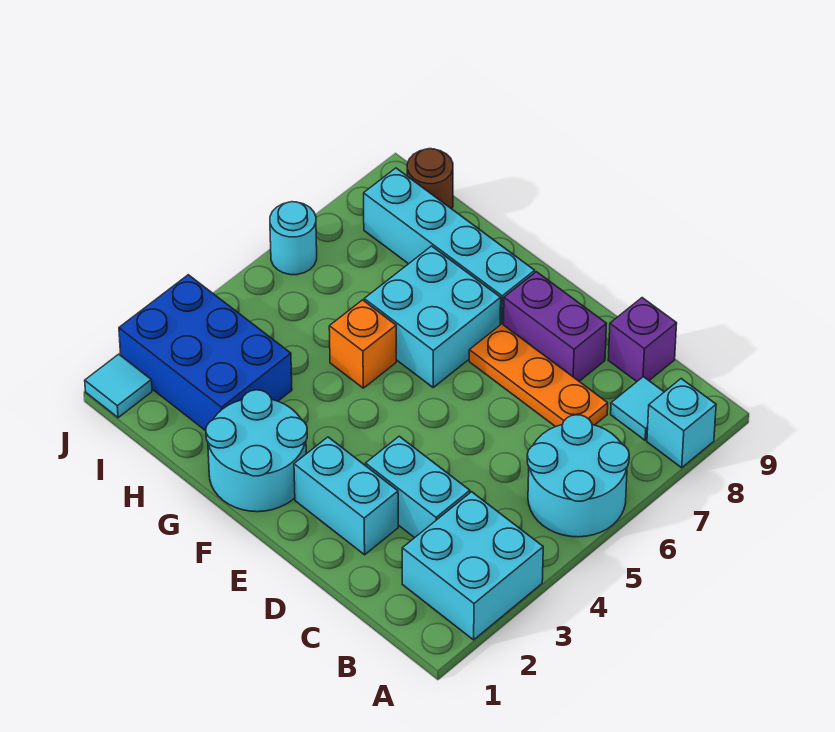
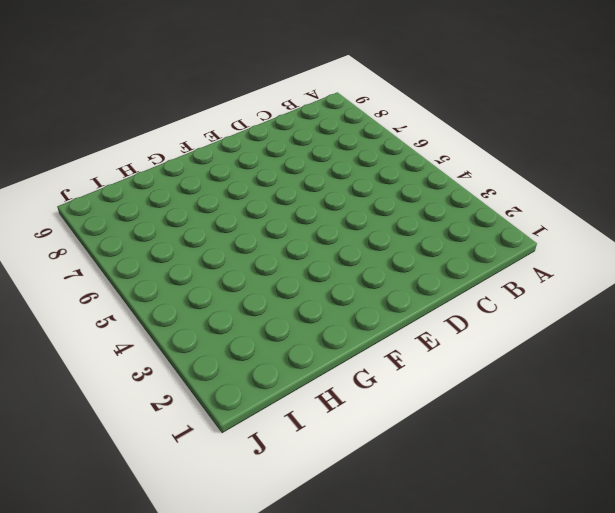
none -> cyan brick A2:B3 level 1
none -> cyan round brick A5:B6 level 1
none -> cyan brick A8 level 1

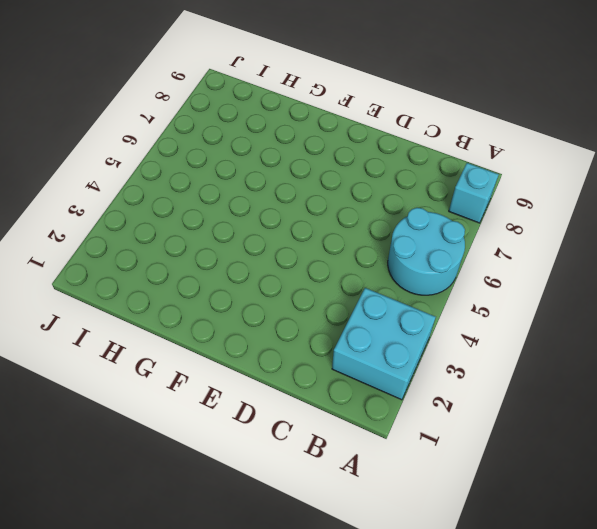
none -> cyan tile B8 level 1
none -> cyan brick C3:D3 level 1
none -> orange plate C7:E7 level 1

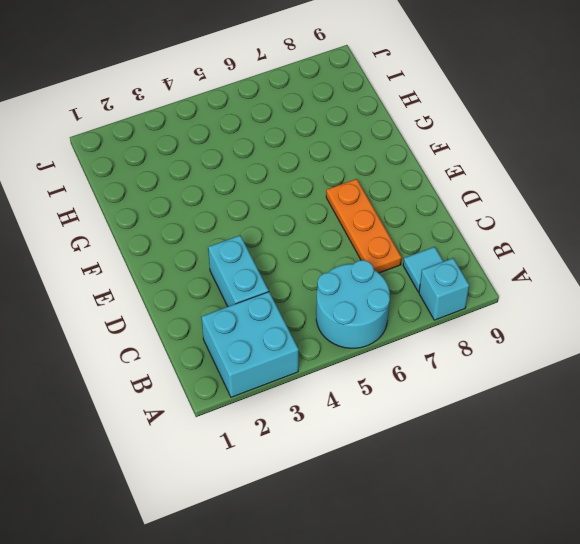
none -> purple brick C9 level 1
none -> cyan brick D2:E2 level 1
none -> purple brick D8:E8 level 1

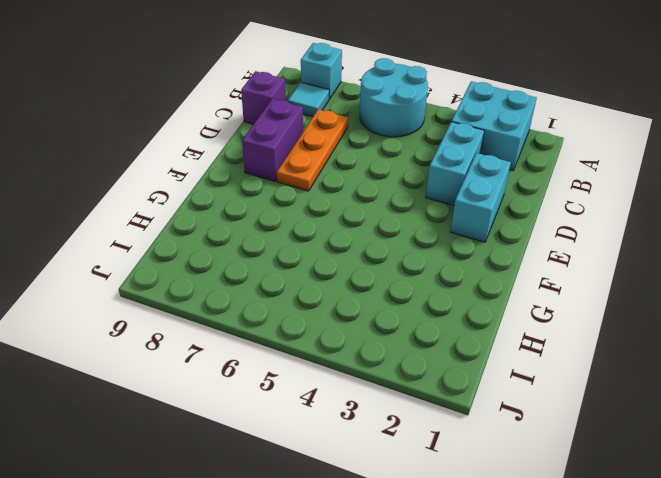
none -> cyan round brick F1:G2 level 1
none -> cyan brick F6:G7 level 1
none -> cyan brick F8:I8 level 1

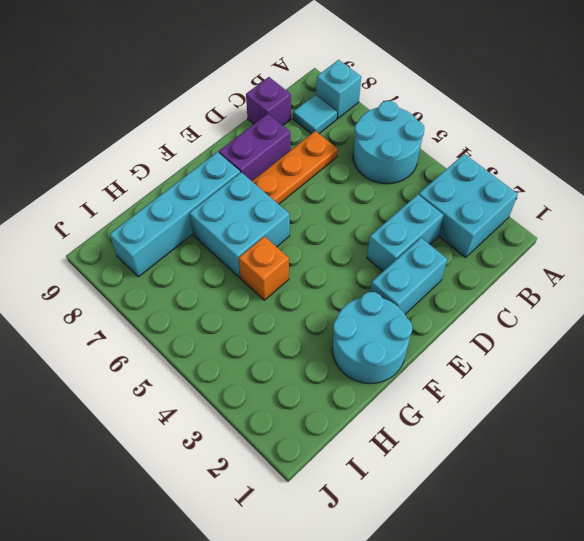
none -> blue brick H2:J3 level 1
none -> brown round brick I9 level 1
none -> cyan tile J1 level 1

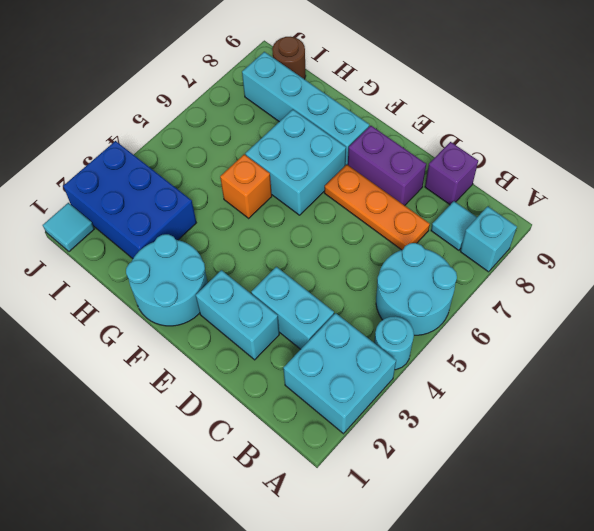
cyan round brick A4 level 1 -> cyan round brick J6 level 1

